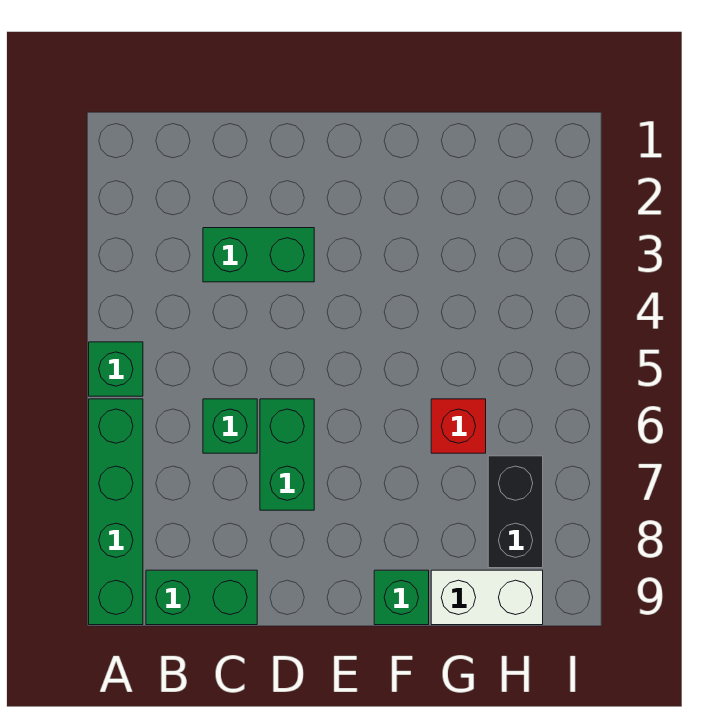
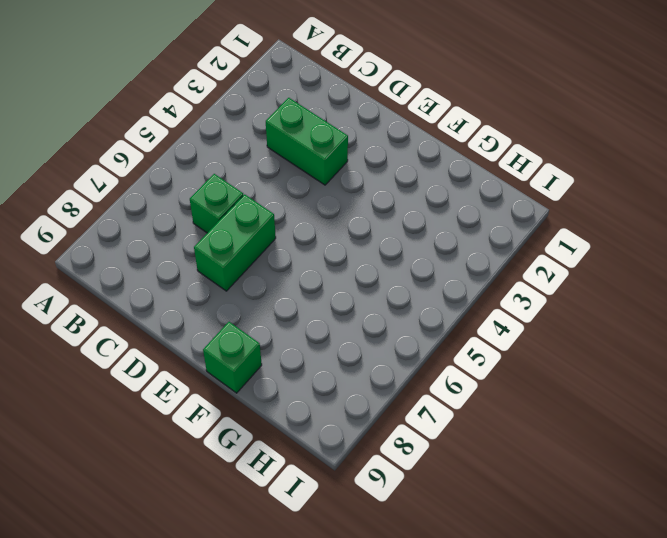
none -> green brick A5 level 1
none -> green brick A6:A9 level 1

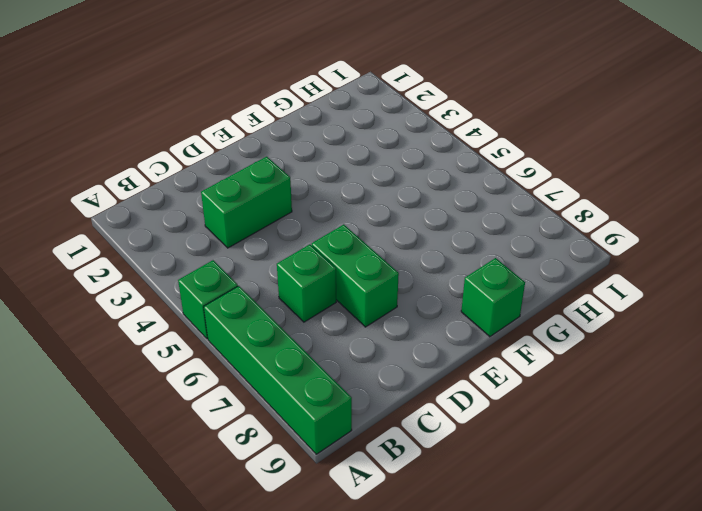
none -> green brick B9:C9 level 1
none -> red brick G6 level 1

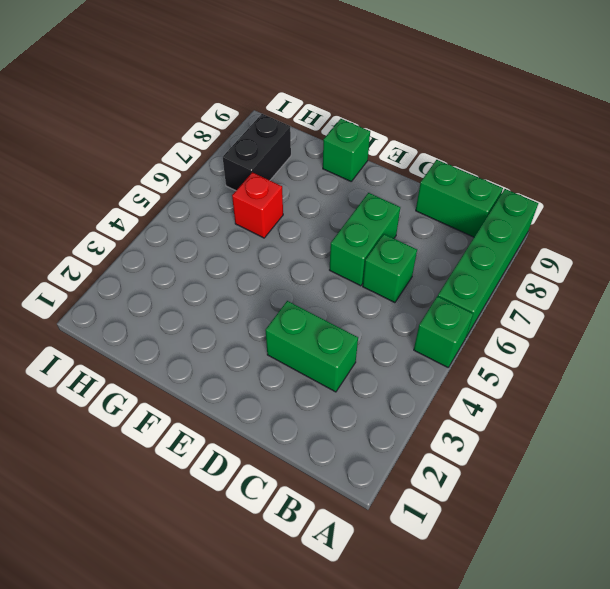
none -> white brick G9:H9 level 1

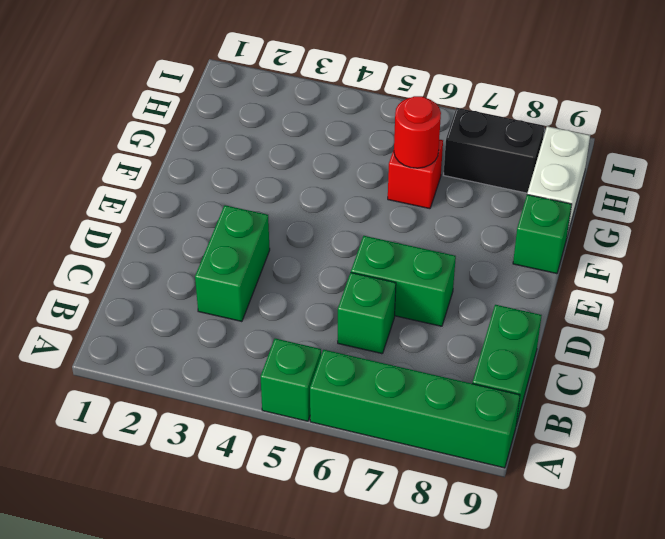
red round brick G6 level 2 -> none

